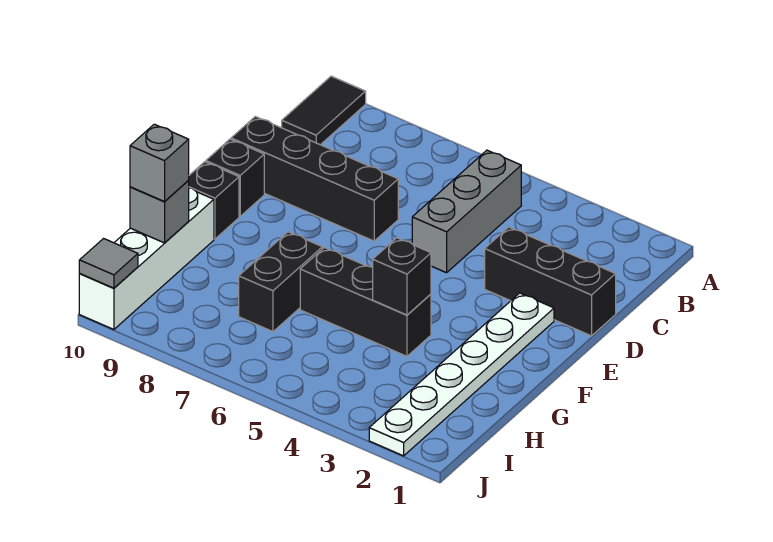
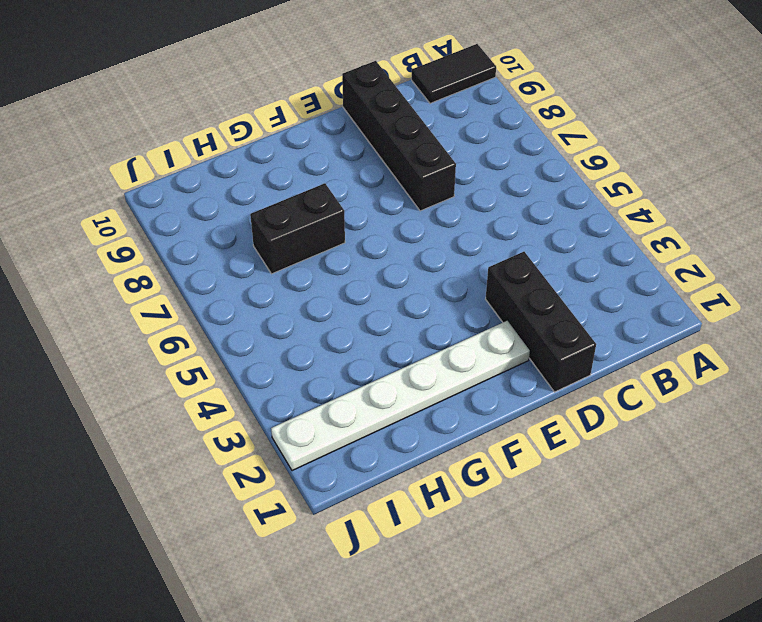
none -> grey brick B5:D5 level 1
none -> black brick E10 level 1
none -> black brick F10 level 1

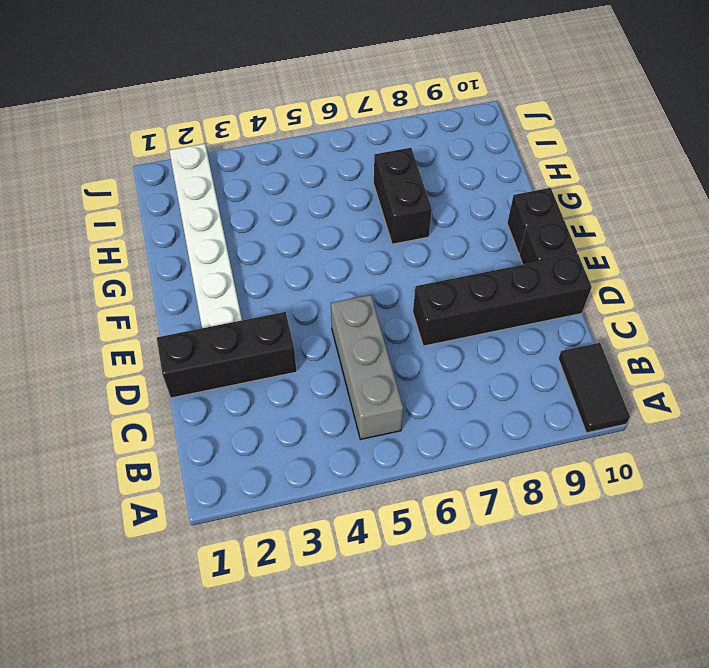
none -> black brick G4:G6 level 1
none -> white brick G10:J10 level 1
none -> black brick G4 level 2

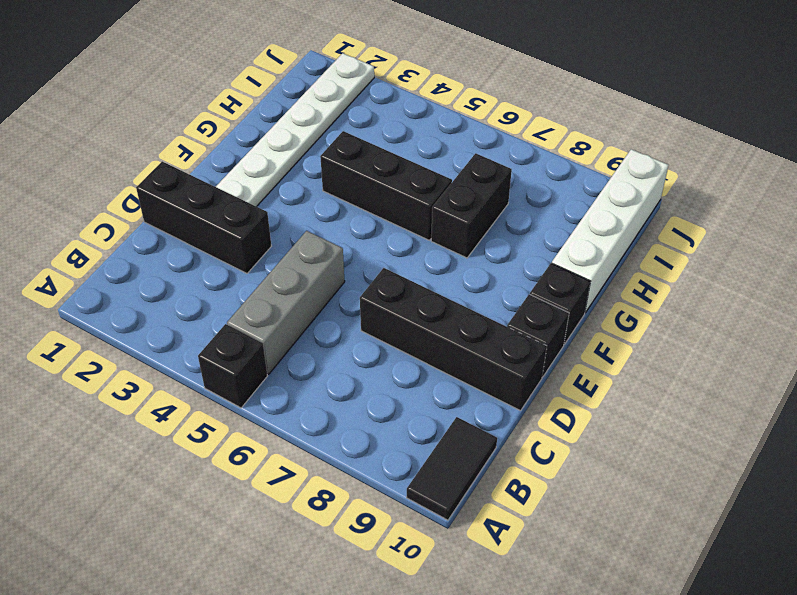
black brick A5 level 1 -> black brick G4 level 2
none -> grey brick H10 level 2
none -> grey tile J10 level 2
none -> grey brick H10 level 3

